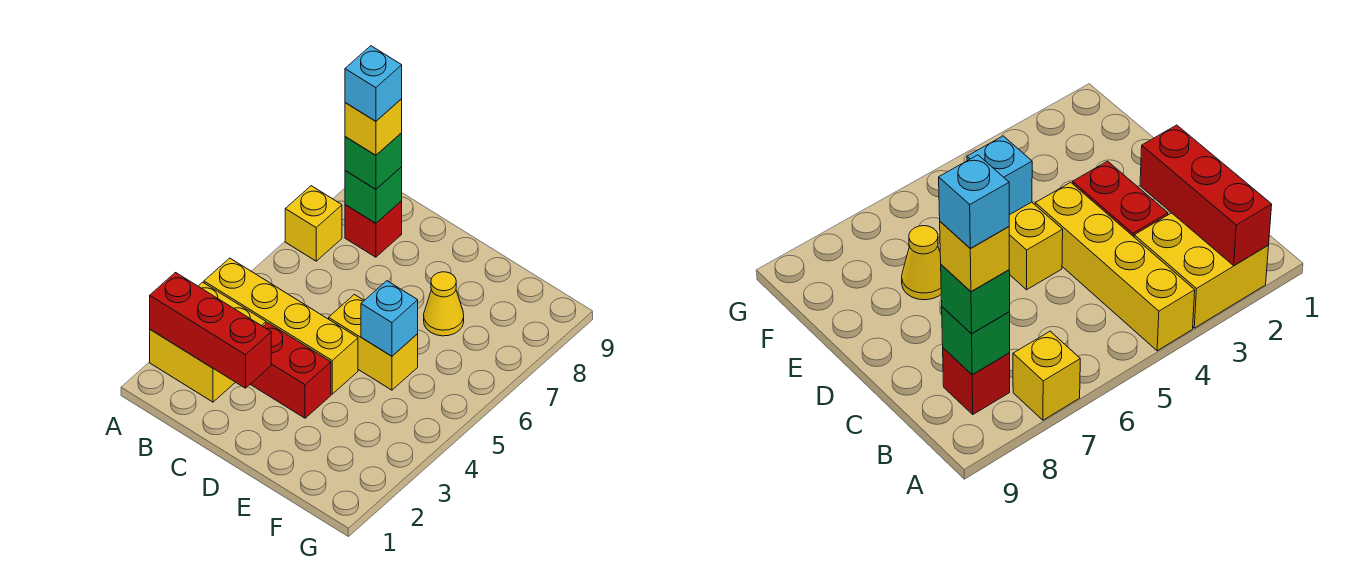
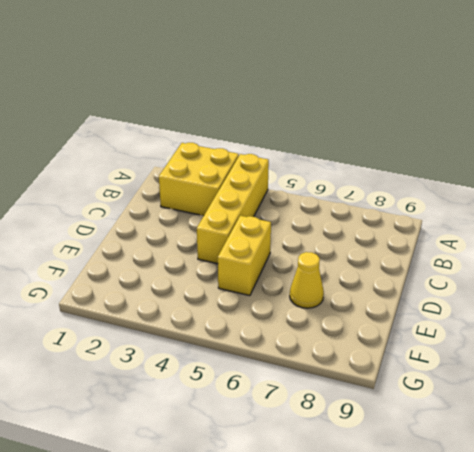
none -> yellow brick A7 level 1
none -> red brick B8 level 1
none -> red brick C3:D3 level 1

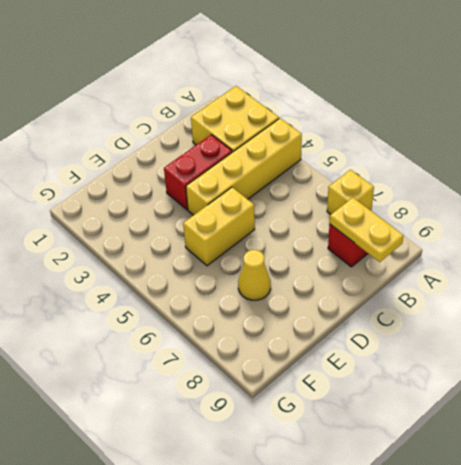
yellow plate B8:B9 level 2 -> green brick B8 level 2
none -> red brick A2:C2 level 2
none -> cyan brick E5 level 2
none -> green brick B8 level 3

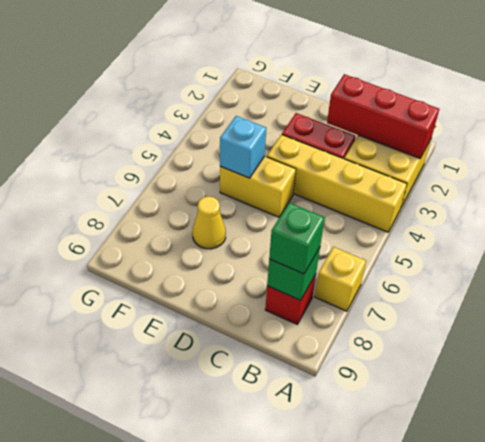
none -> yellow brick B8 level 4
none -> cyan brick B8 level 5

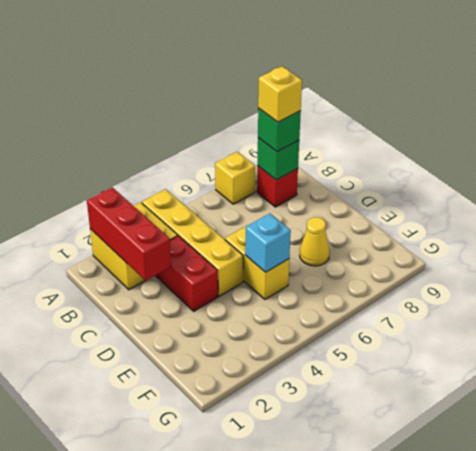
none -> cyan brick B8 level 5

